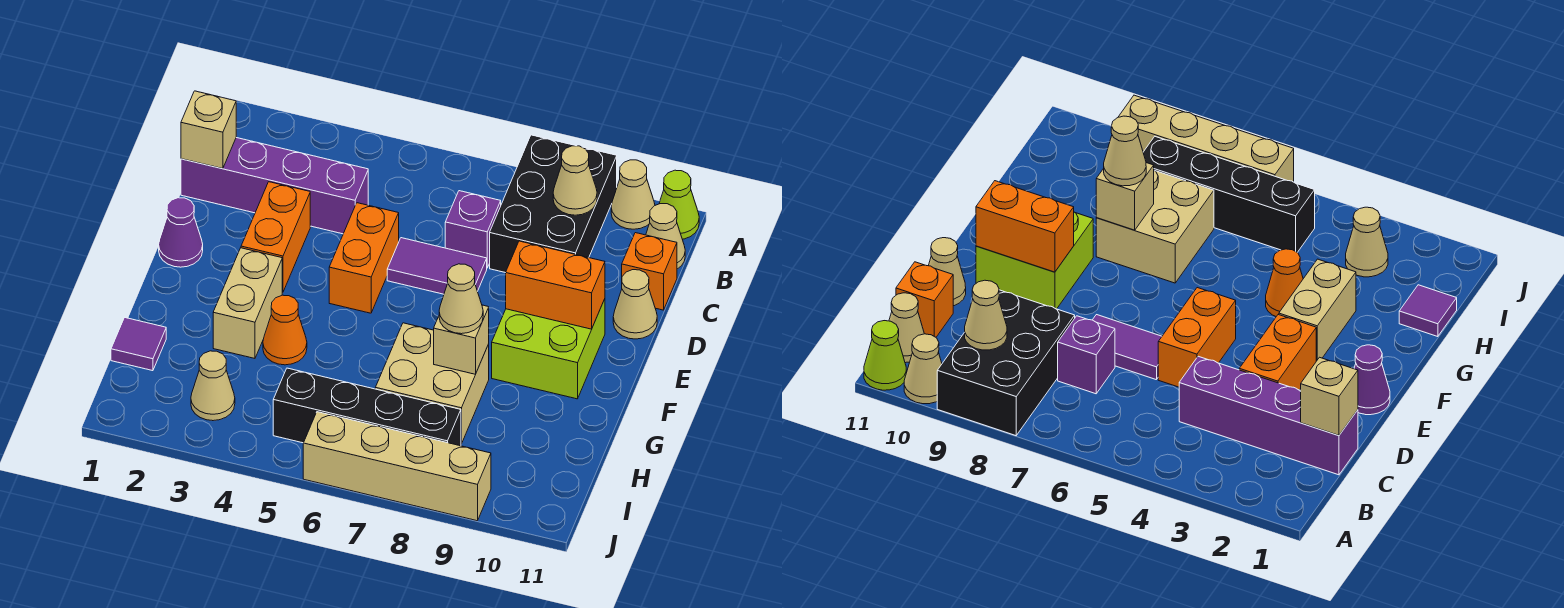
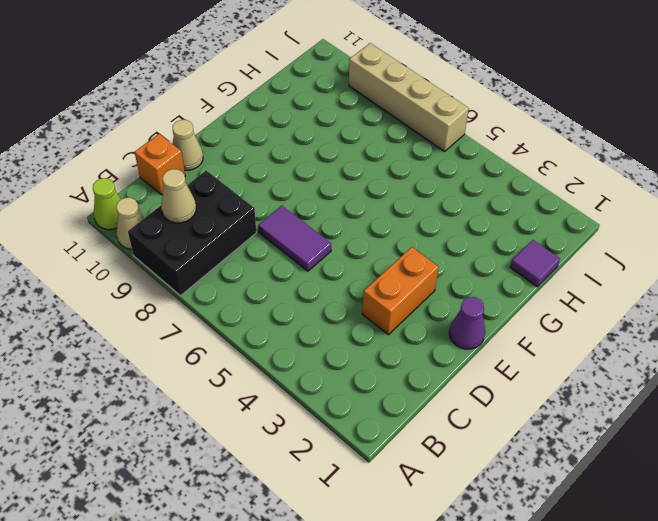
none -> tan cone B11 level 1
none -> purple brick C1:C4 level 1
none -> purple brick C7 level 1

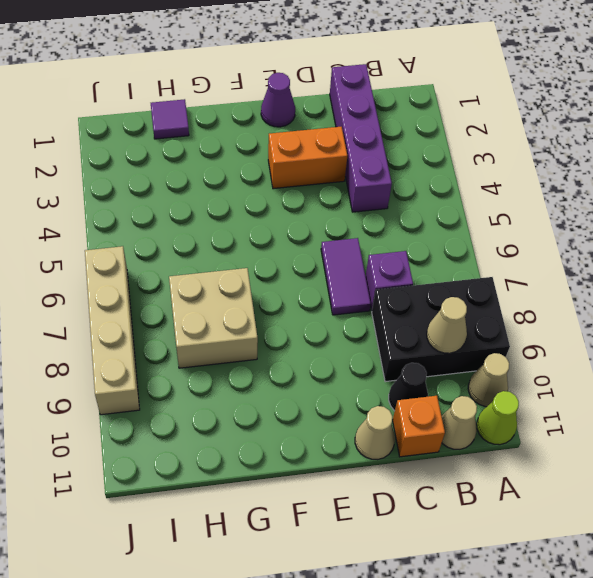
black cone C10 level 1 -> none
none -> orange brick D5:E5 level 1
none -> lime brick E9:F10 level 1
none -> tan brick F3:G3 level 1

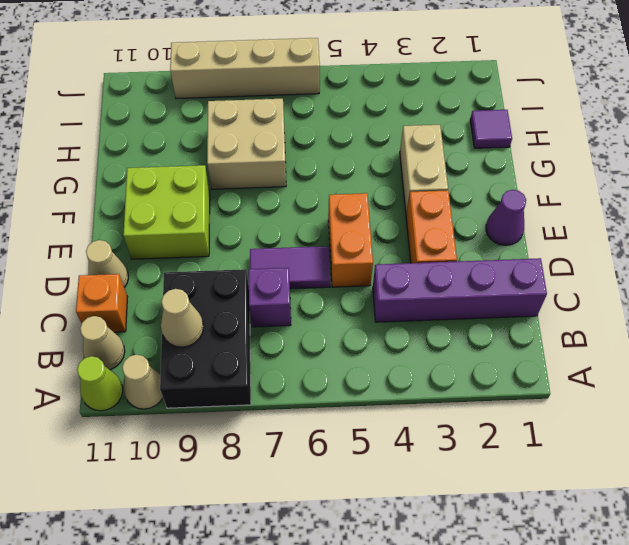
none -> orange cone G4 level 1
none -> tan cone I3 level 1
none -> black brick I5:I8 level 1

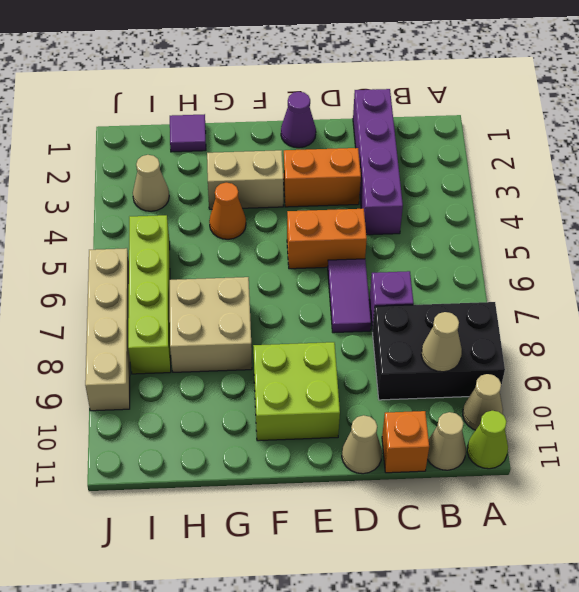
lime brick I5:I8 level 1 -> black brick I5:I8 level 1
none -> tan brick C1 level 2
none -> orange brick E9:E10 level 2
none -> tan brick G8 level 2

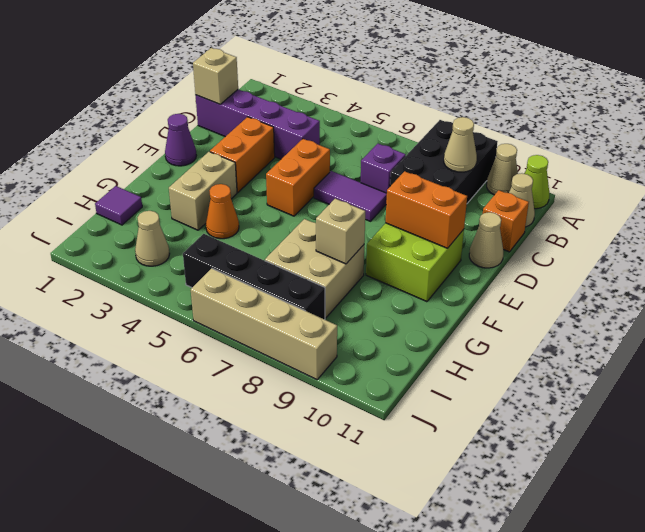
none -> tan cone G8 level 3

